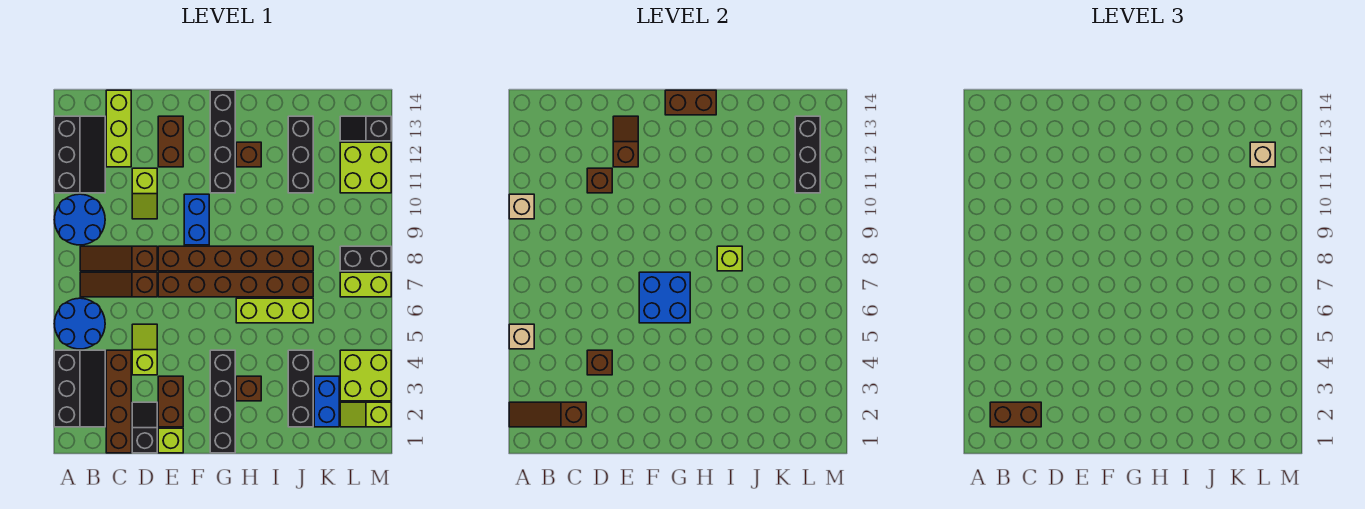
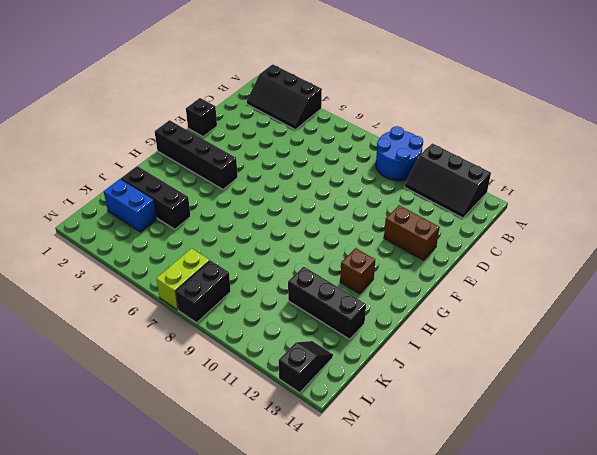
black brick E1 level 1 -> lime brick E1 level 1
none -> blue round brick A5:B6 level 1
none -> brown slope B7:D7 level 1 top D
none -> brown slope B8:D8 level 1 top D
none -> brown brick C1:C4 level 1

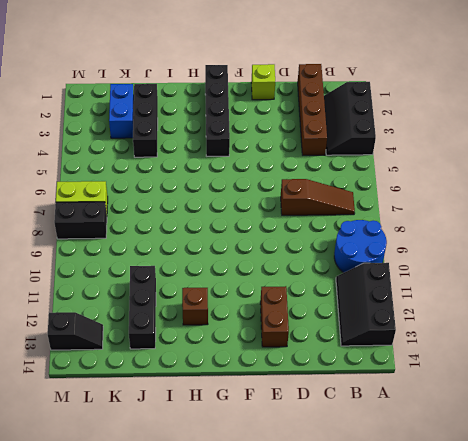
none -> blue round brick A5:B6 level 1
none -> brown slope B8:D8 level 1 top D
none -> lime brick C12:C14 level 1
none -> black slope D1:D2 level 1 top 1

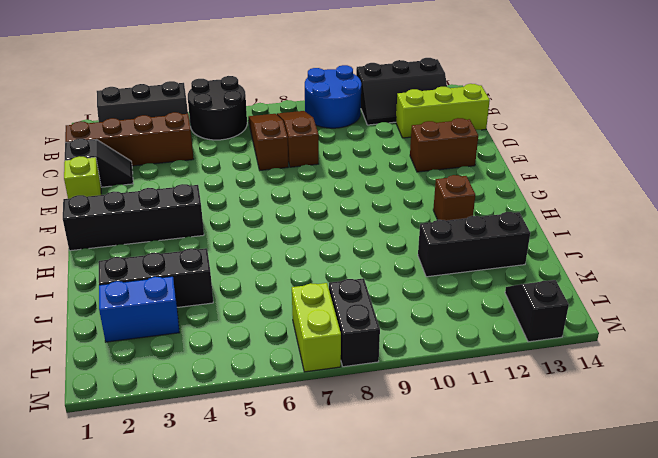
black round brick A5:B6 level 1 -> blue round brick A5:B6 level 1
none -> lime slope D4:D5 level 1 top 4
none -> lime slope D10:D11 level 1 top 11
none -> brown brick E2:E3 level 1
none -> brown brick E7:J7 level 1

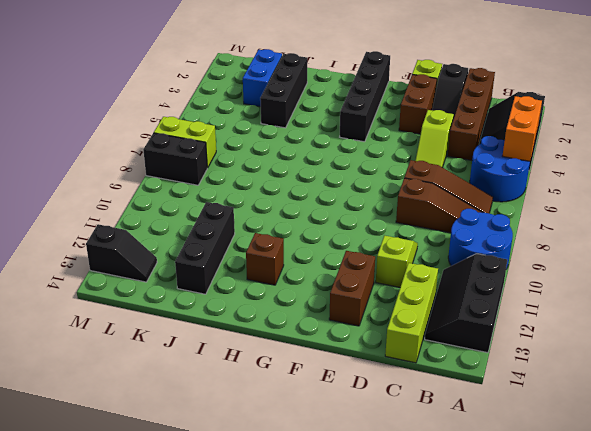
orange brick A4:A5 level 2 -> tan brick A5 level 2
none -> brown brick E7:J7 level 1
none -> brown brick E8:J8 level 1
none -> blue brick F9:F10 level 1
none -> black brick G11:G14 level 1

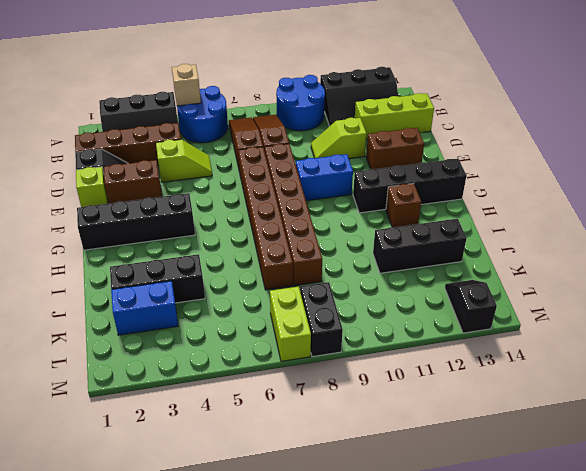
none -> brown brick H3 level 1
none -> lime brick H6:J6 level 1
none -> lime slope L2:M2 level 1 top M
none -> lime brick L3:M4 level 1

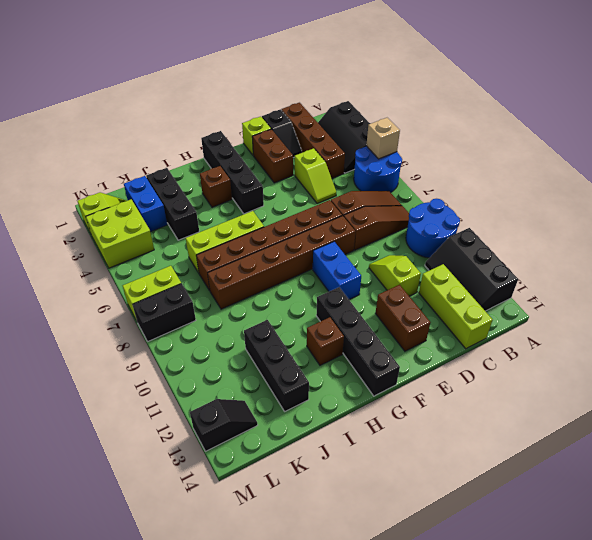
none -> lime brick L11:M12 level 1
none -> brown slope A2:C2 level 2 top C
none -> tan brick A10 level 2
none -> brown brick D4 level 2

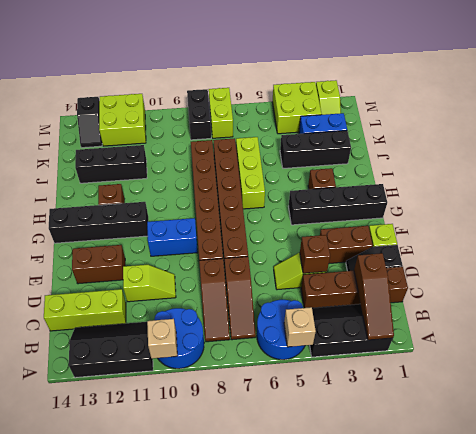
none -> brown brick D11 level 2
none -> brown slope E12:E13 level 2 top 12
none -> blue brick F6:G7 level 2
none -> brown brick G14:H14 level 2

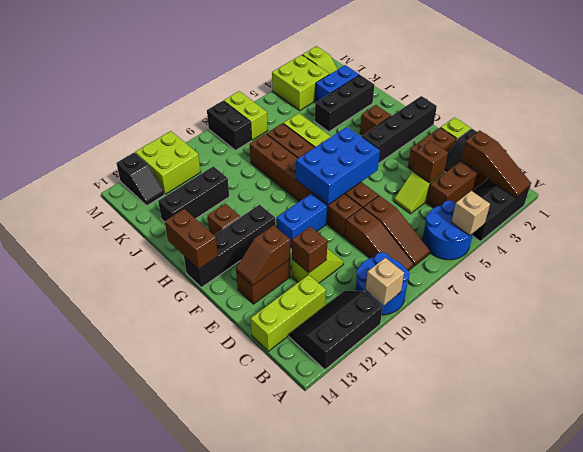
blue brick F6:G8 level 2 -> blue brick F6:G7 level 2
none -> lime brick I8 level 2
none -> black brick L11:L13 level 2
none -> brown brick B2:C2 level 3
none -> tan brick L12 level 3

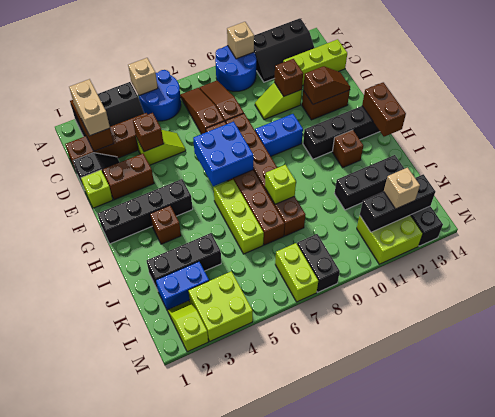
tan brick B2:C2 level 3 -> brown brick B2:C2 level 3

